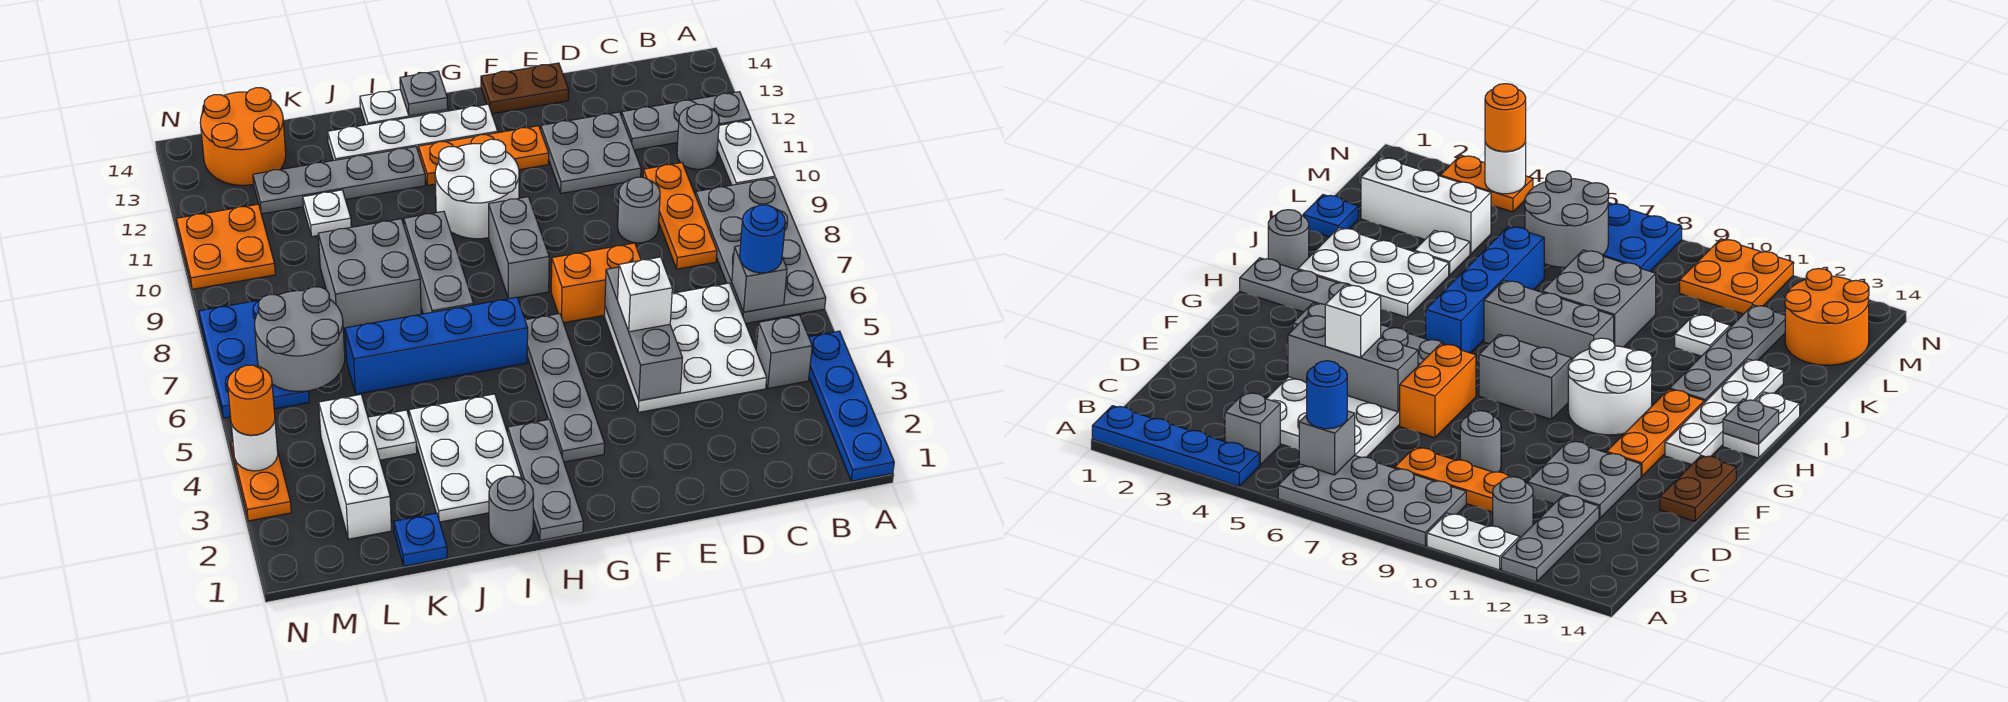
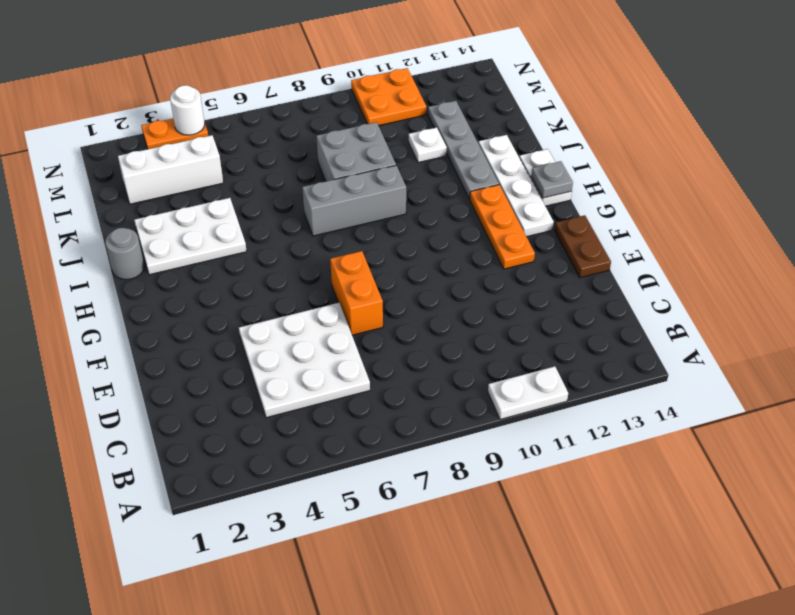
none -> blue plate A1:A4 level 1
none -> grey plate A6:B9 level 1
none -> grey plate A12:C12 level 1
none -> grey brick B4 level 1

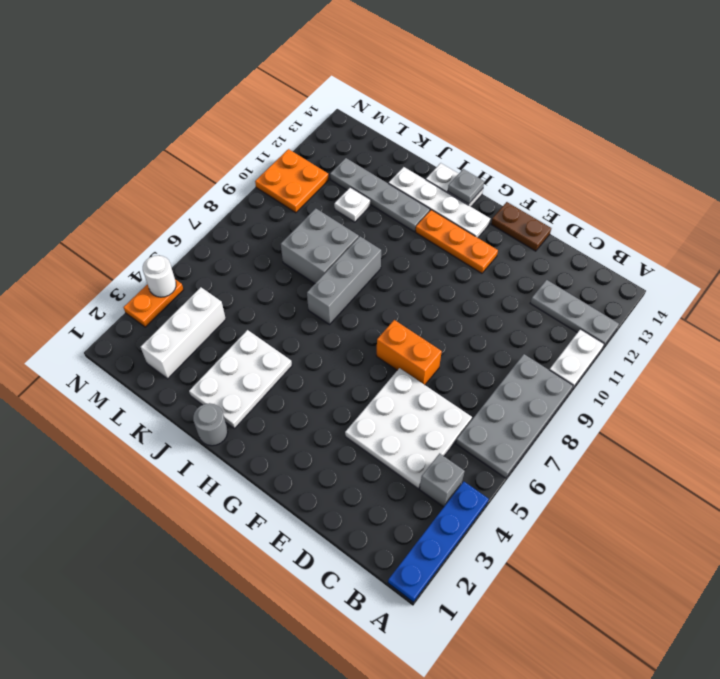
none -> grey round brick B11 level 1
none -> orange plate C8:C10 level 1
none -> grey round brick D9 level 1
none -> grey plate D11:E12 level 1

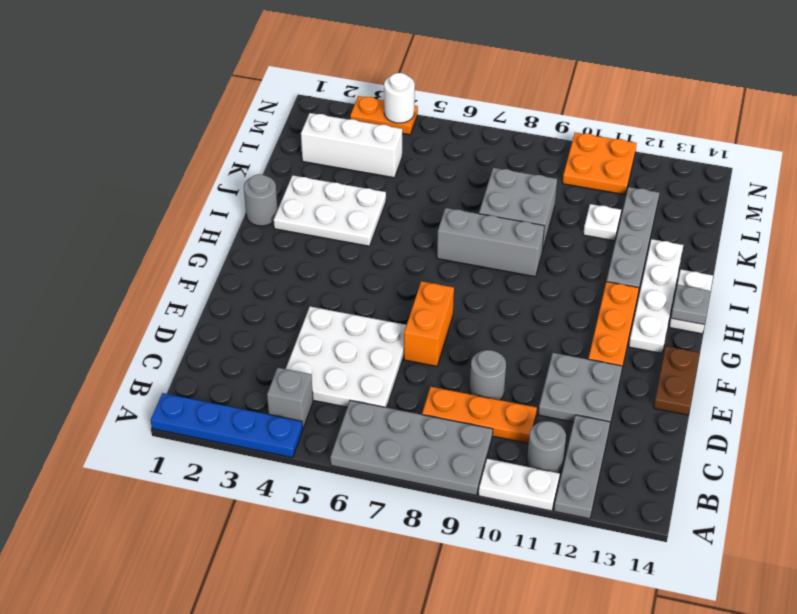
none -> grey plate G3:G6 level 1
none -> grey brick G8:G9 level 1
none -> white round brick G10:H11 level 1
none -> grey plate H1:H3 level 1

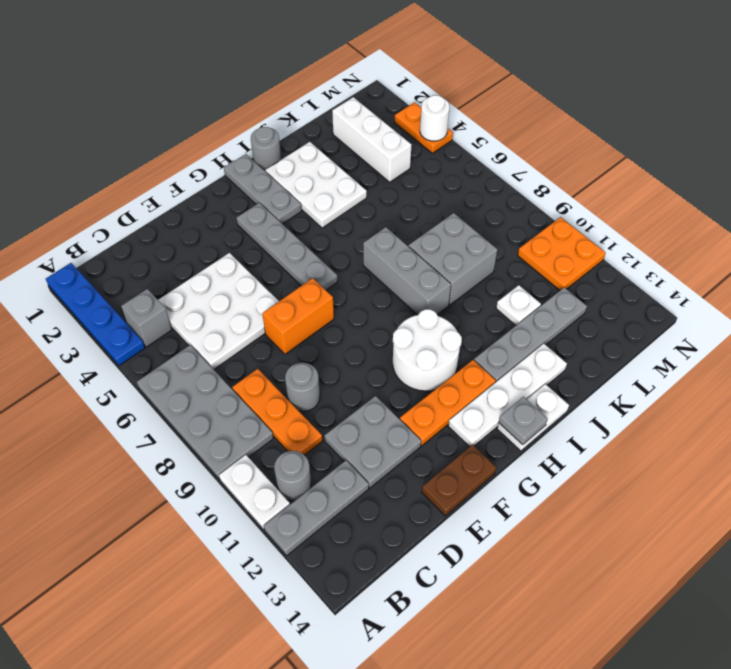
none -> grey brick G8:G9 level 1
none -> blue brick H6:K6 level 1
none -> blue plate K1 level 1
none -> white plate K4 level 1

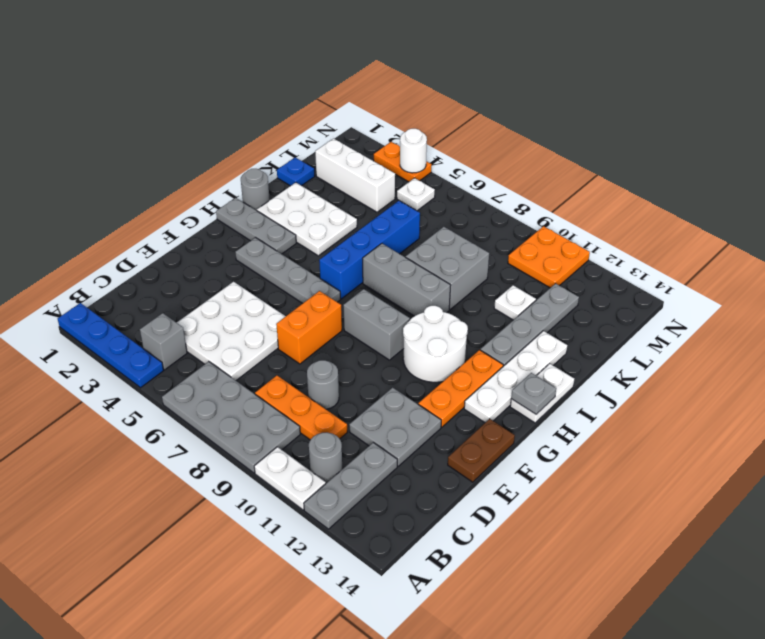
white plate M5 level 1 -> white plate K4 level 1
none -> orange round brick L13:M14 level 1
none -> blue plate M6:N8 level 1
none -> grey brick B6 level 2
none -> grey brick E4:E6 level 2

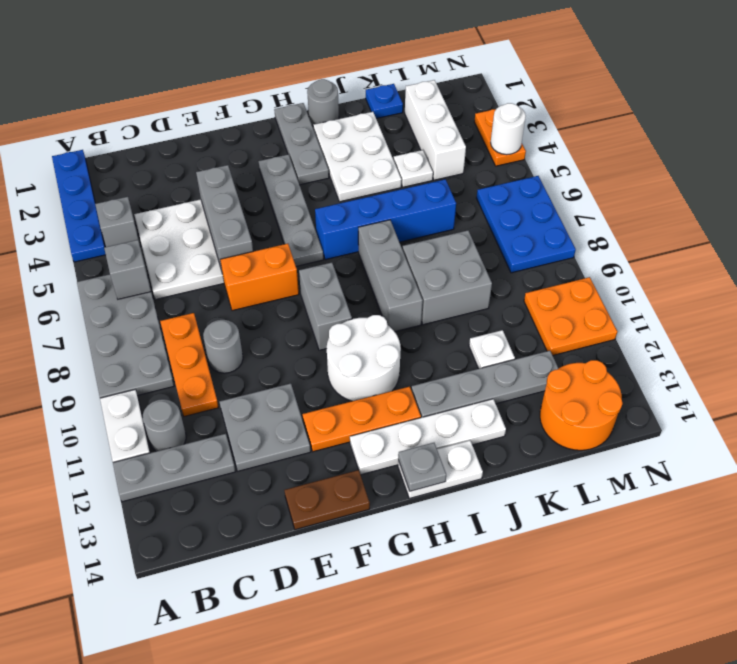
none -> grey round brick L6:M7 level 2
none -> blue round brick B6 level 3
none -> white brick E5 level 3
none -> orange round brick N4 level 3

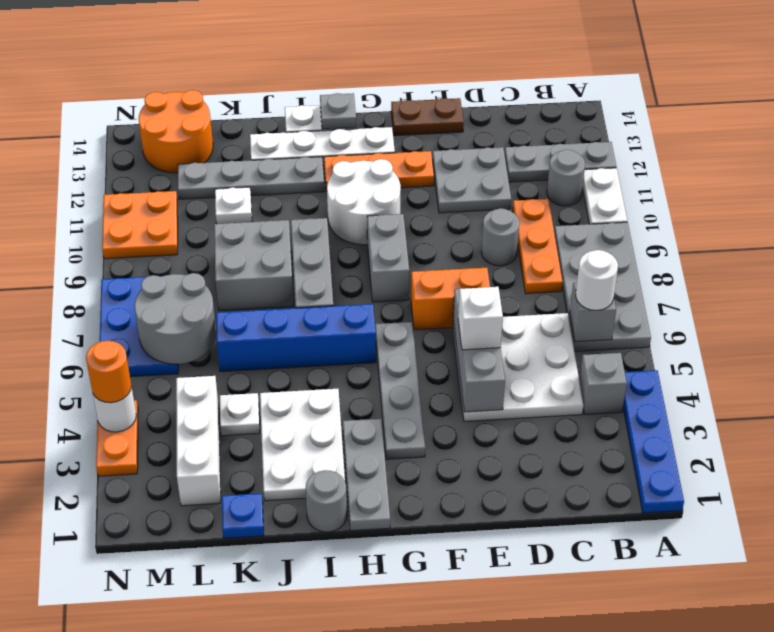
white round brick B6 level 3 -> blue round brick B6 level 3

